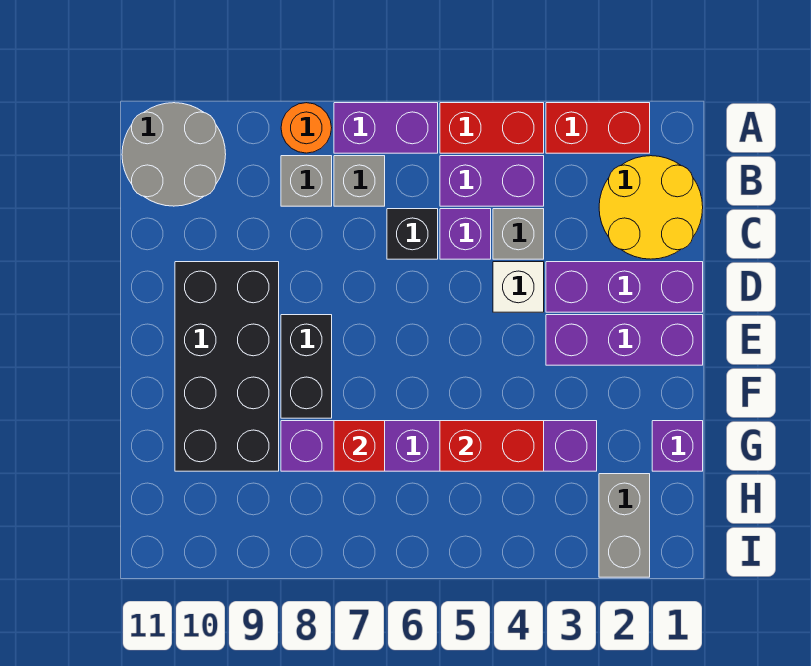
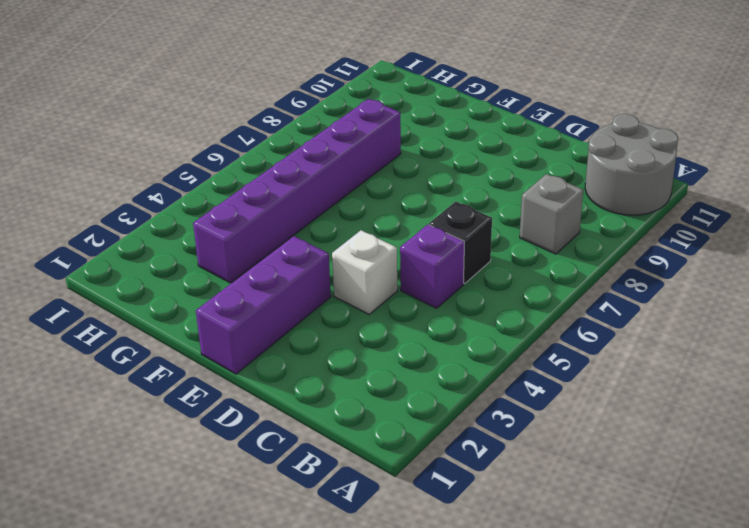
none -> red brick A2:A3 level 1
none -> red brick A4:A5 level 1
none -> purple brick A6:A7 level 1

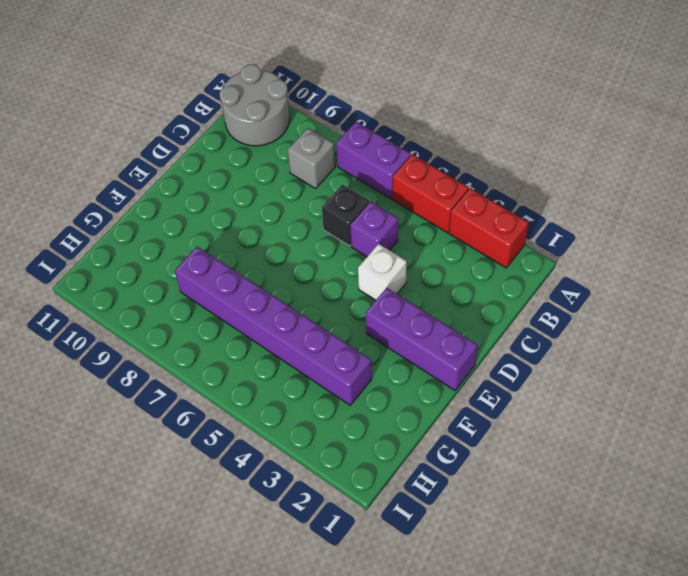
none -> orange round brick A8 level 1
none -> yellow round brick B1:C2 level 1
none -> purple brick B4:B5 level 1

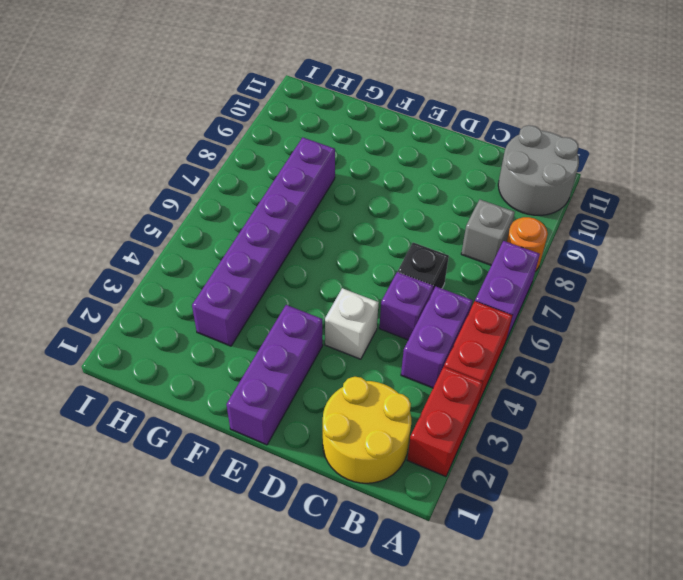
none -> grey brick B7 level 1
none -> grey brick C4 level 1
none -> purple brick D1:D3 level 1

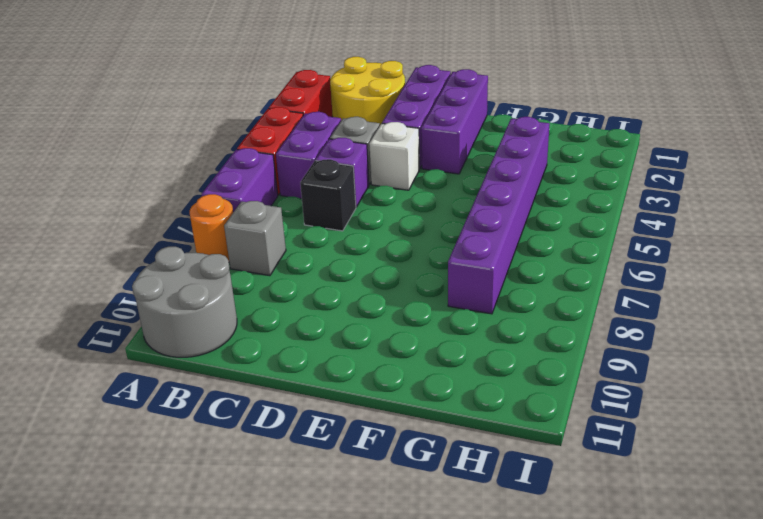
none -> grey brick B7 level 1
none -> black brick D9:G10 level 1
none -> black brick E8:F8 level 1

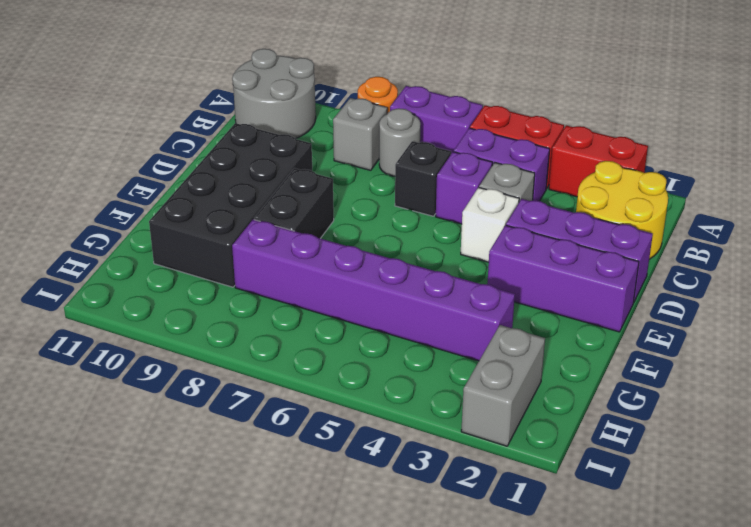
grey round brick B7 level 1 -> grey brick B7 level 1
none -> purple brick G1 level 1
none -> red brick G4:G5 level 2
none -> red brick G7 level 2

